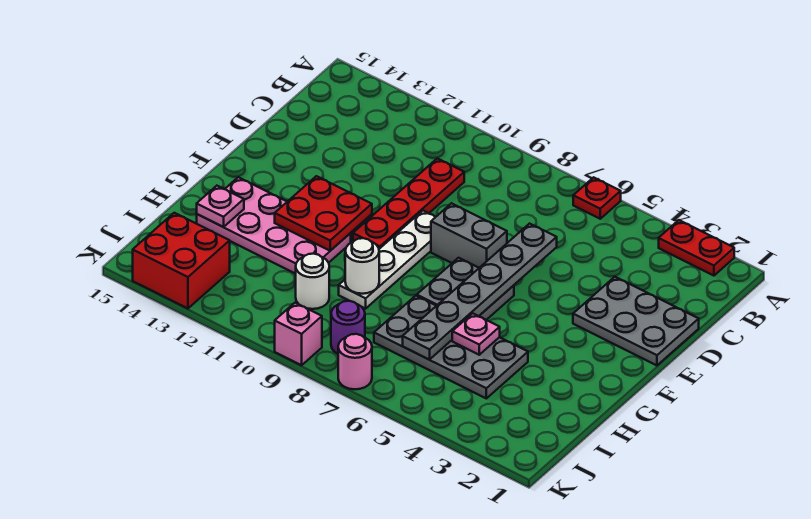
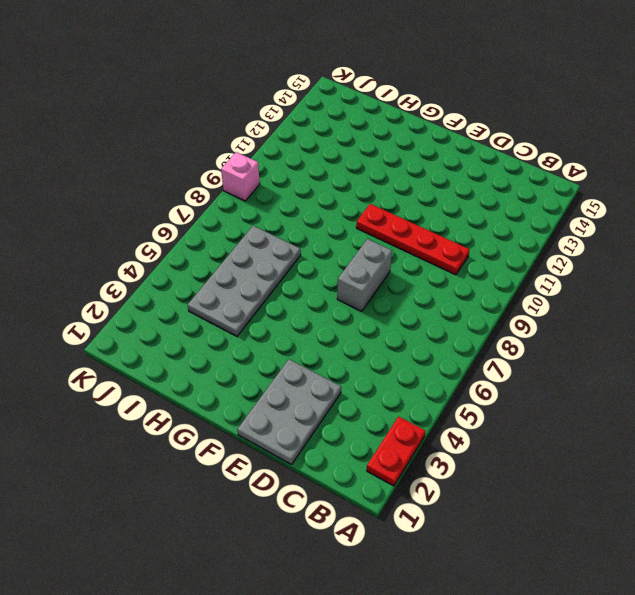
none -> red plate A6 level 1
none -> white plate E9:H9 level 1
none -> grey plate F6:G7 level 1

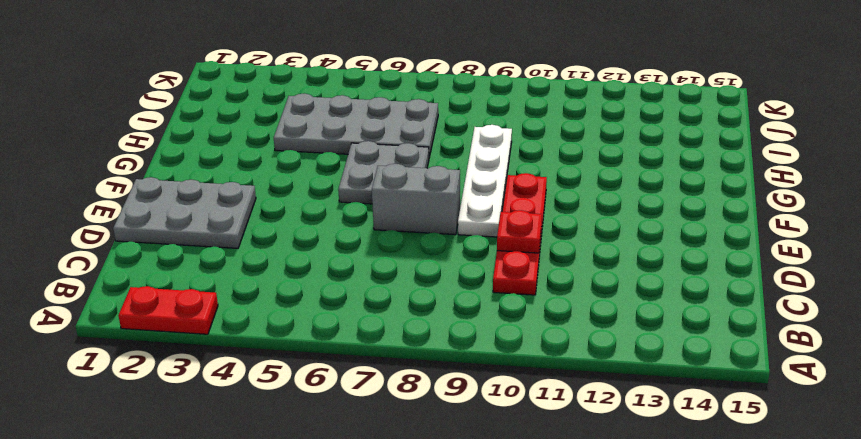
red plate D10 level 2 -> red plate A6 level 1
none -> pink plate G11:H14 level 1
none -> white round brick I10 level 1
none -> purple round brick J8 level 1

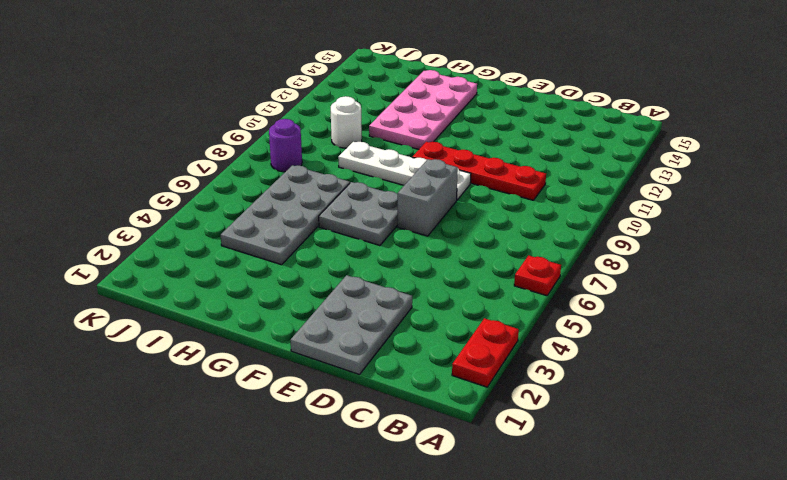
none -> red brick J13:K14 level 1
none -> pink round brick K7 level 1
none -> pink brick K9 level 1

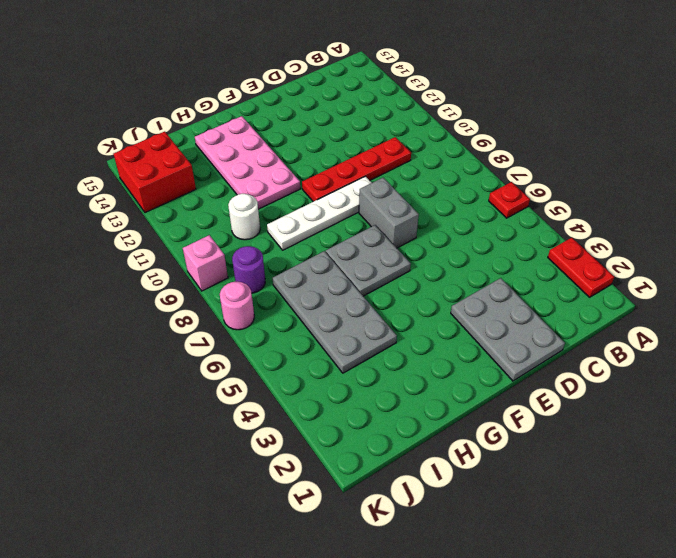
none -> grey plate D6:I6 level 2
none -> red plate F11:G12 level 2
none -> pink plate H5 level 2

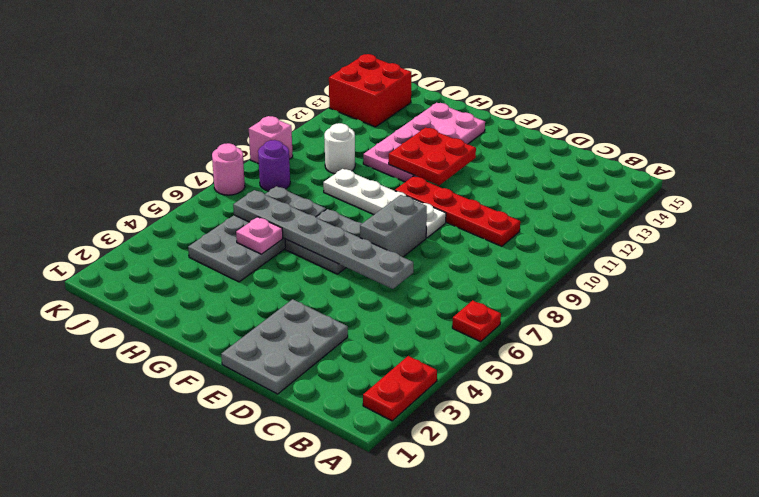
none -> white round brick H9 level 2
none -> pink plate H14 level 2

